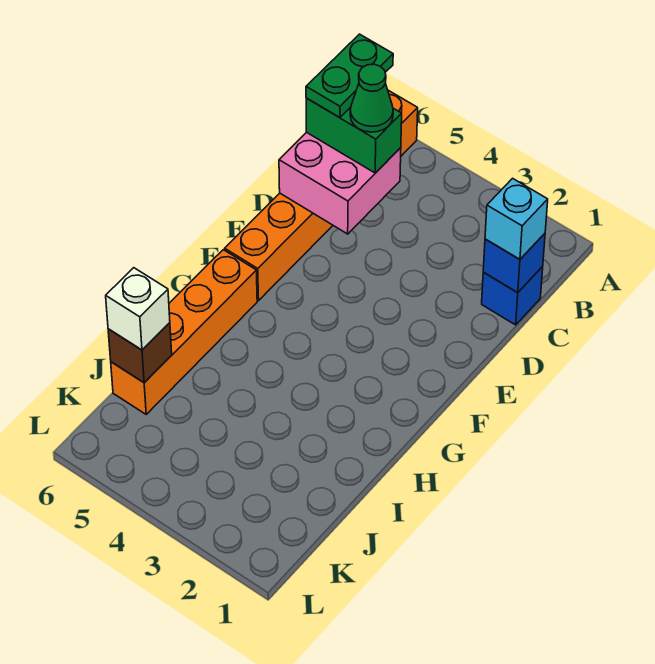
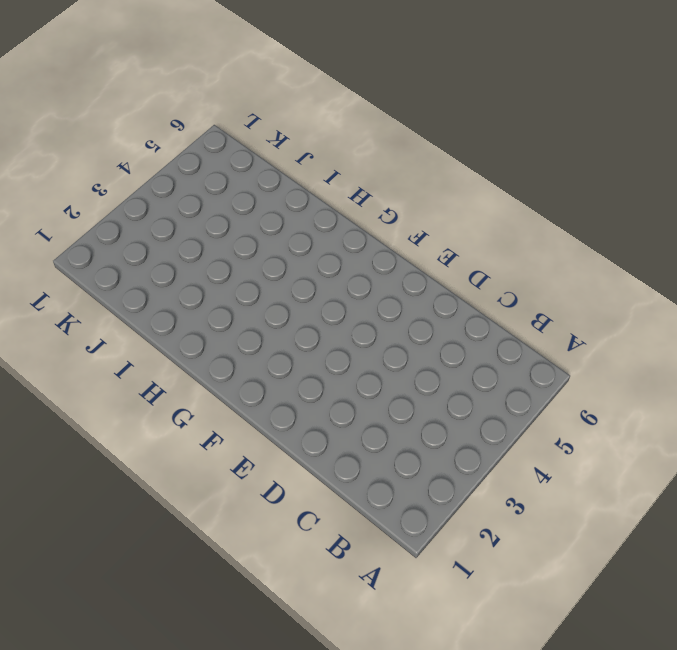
none -> orange brick A6:F6 level 1
none -> blue brick C1 level 1

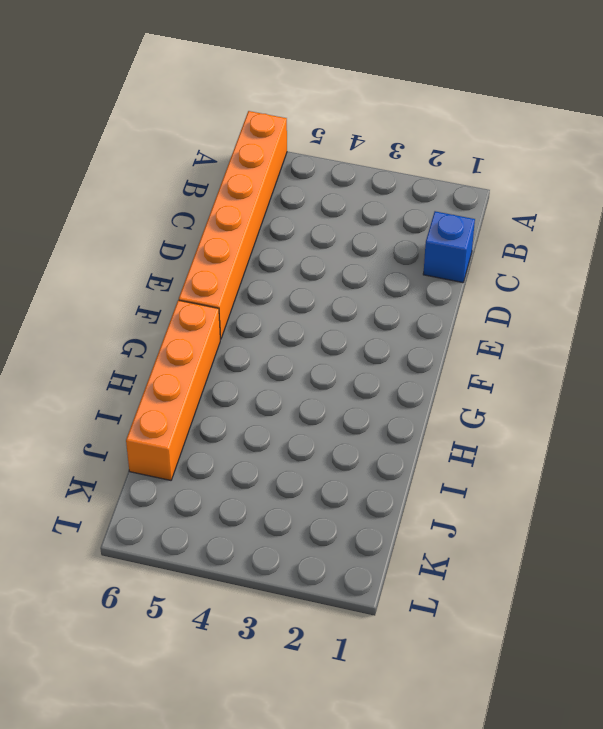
none -> blue brick C1 level 2
none -> pink brick C5:D6 level 2

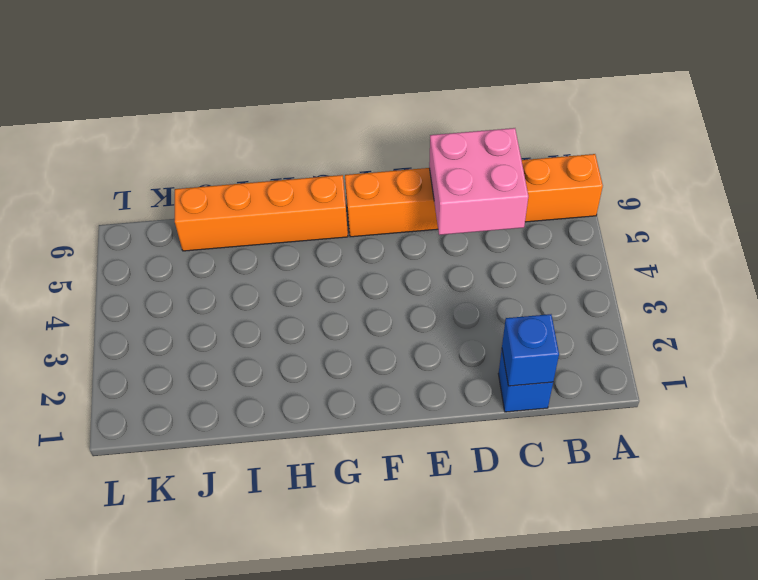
none -> brown brick J6 level 2
none -> cyan brick C1 level 3

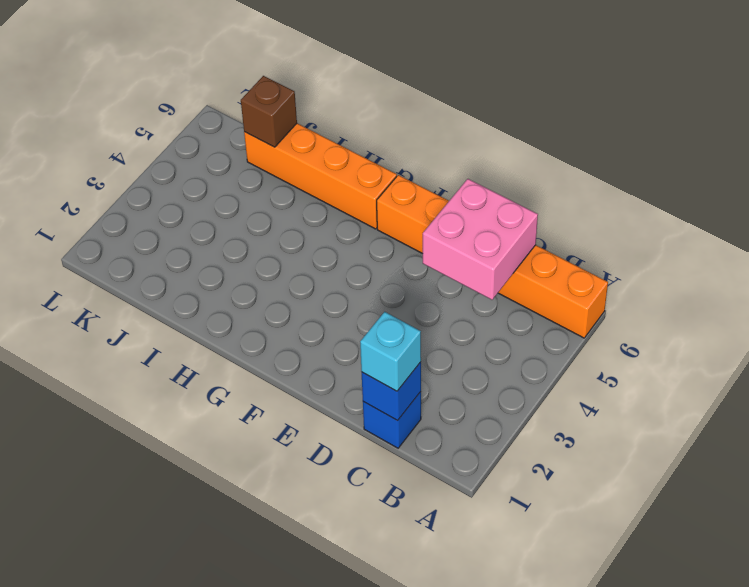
none -> green brick C5:C6 level 3
none -> white brick J6 level 3

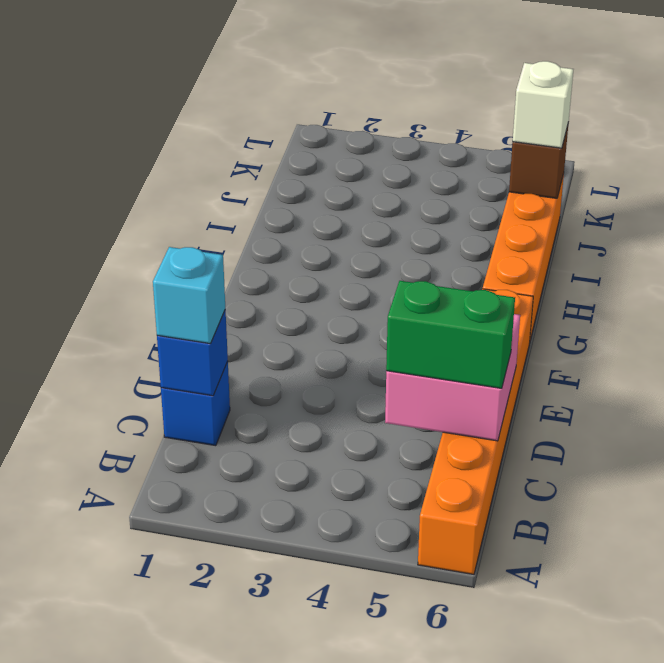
none -> green plate B6:C6 level 4
none -> green cone C5 level 4

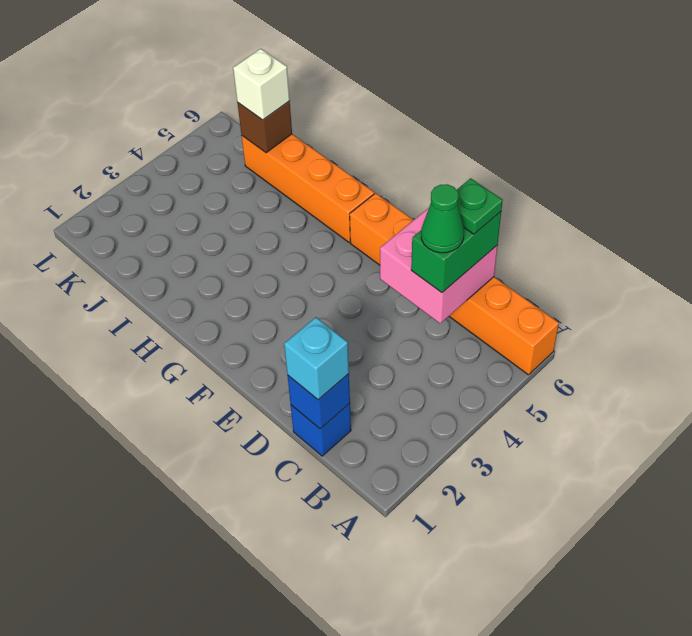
green plate C6 level 4 -> green plate B6:C6 level 4

